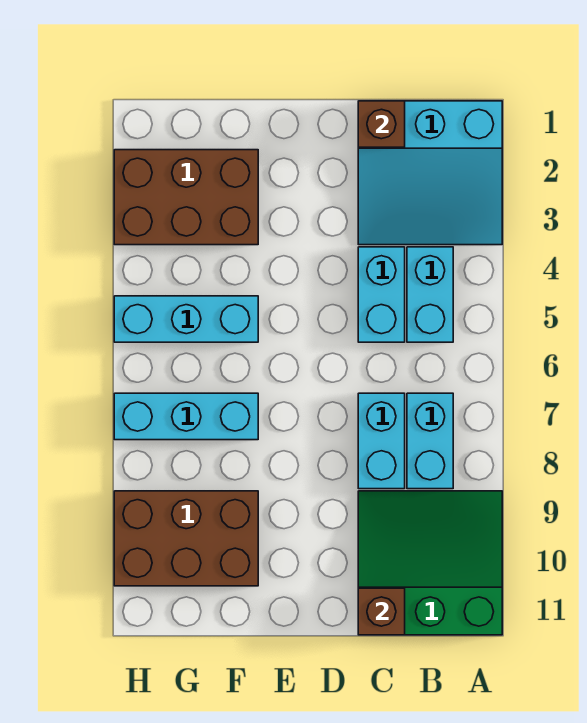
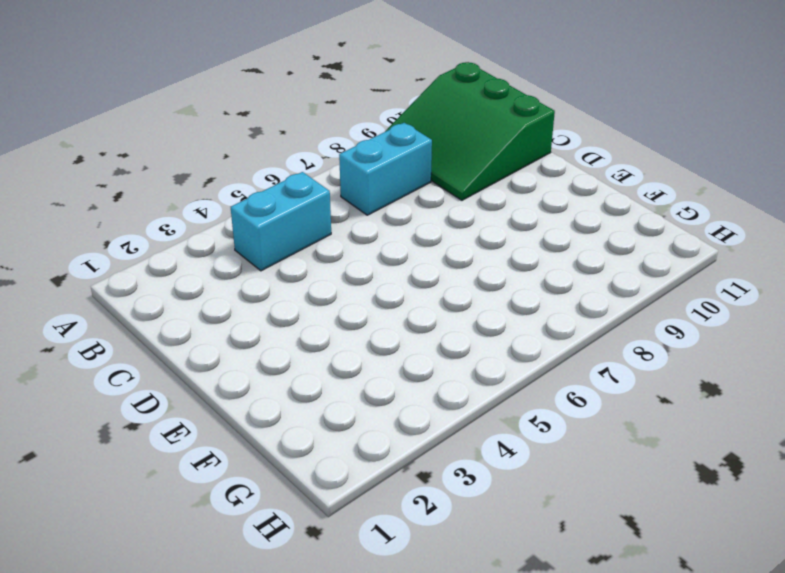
none -> cyan slope A1:C3 level 1 top 1
none -> cyan brick C4:C5 level 1
none -> cyan brick C7:C8 level 1

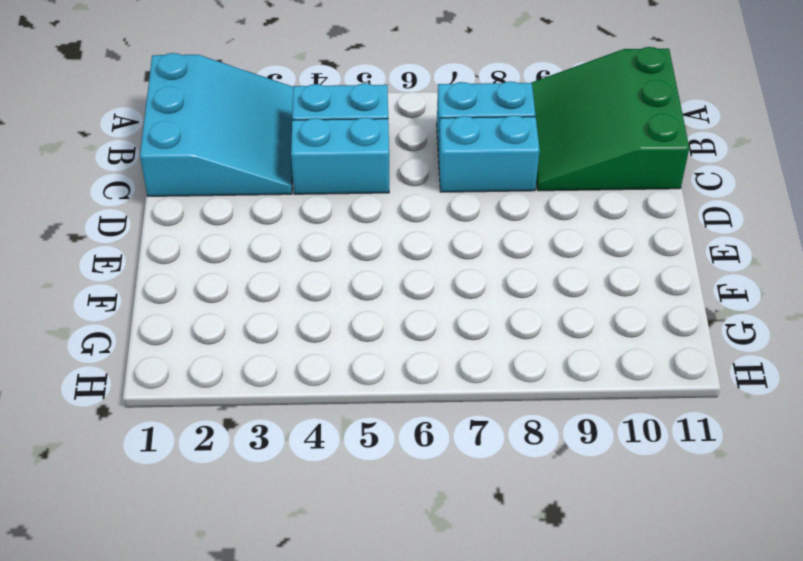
none -> brown brick F2:H3 level 1
none -> cyan brick F5:H5 level 1
none -> cyan brick F7:H7 level 1

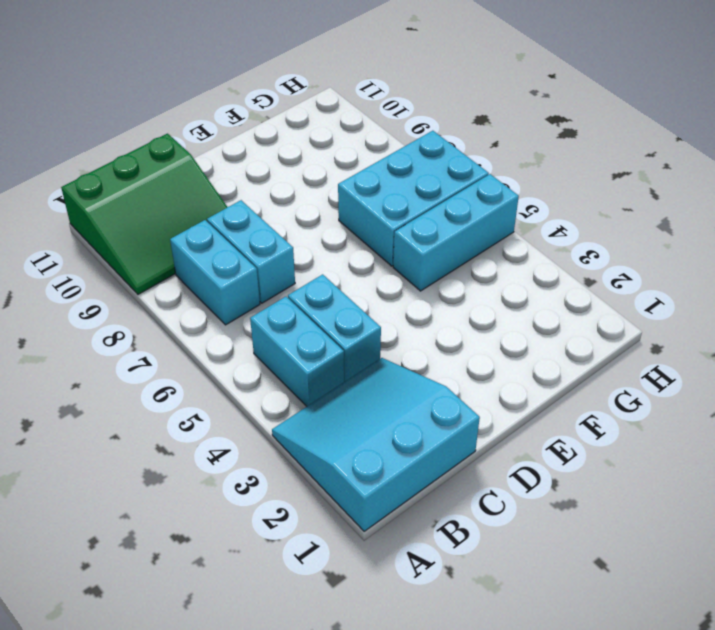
cyan brick F6:H7 level 1 -> cyan brick F7:H7 level 1
none -> brown brick F2:H3 level 1
none -> brown brick F9:H10 level 1
none -> brown brick C1 level 2

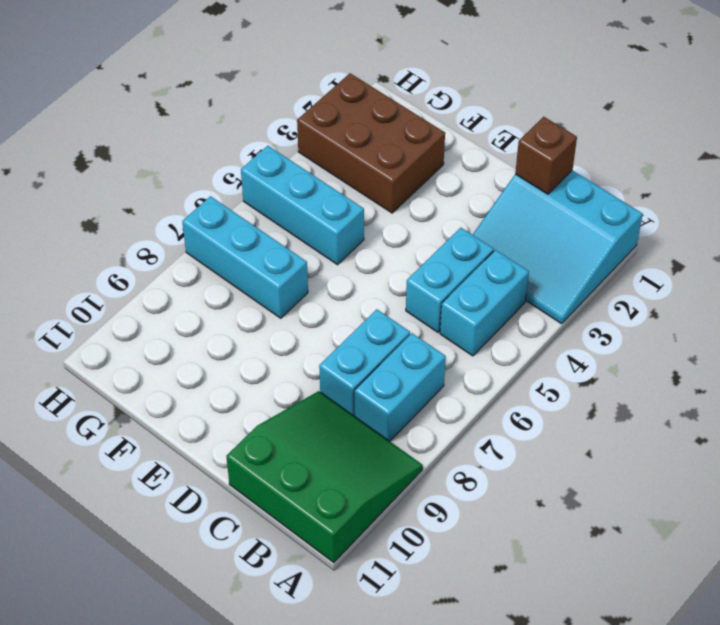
none -> brown brick F9:H10 level 1
none -> brown brick C11 level 2

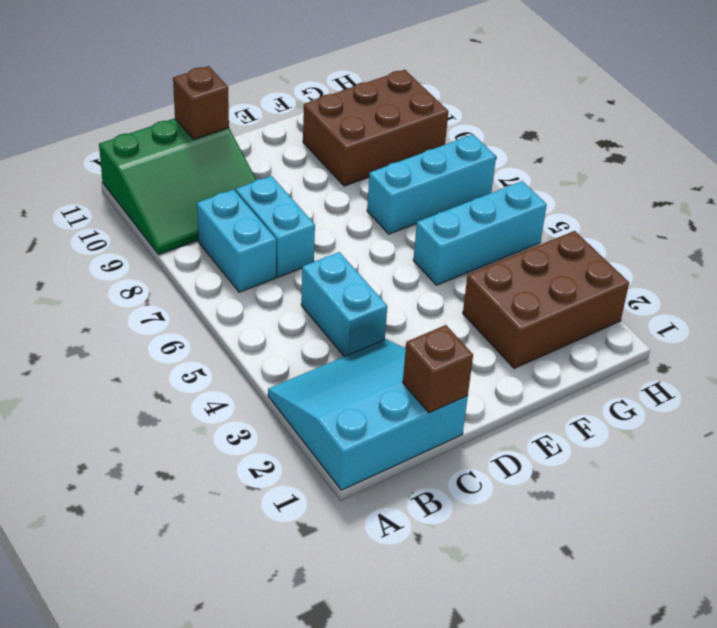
none -> cyan brick B4:B5 level 1

